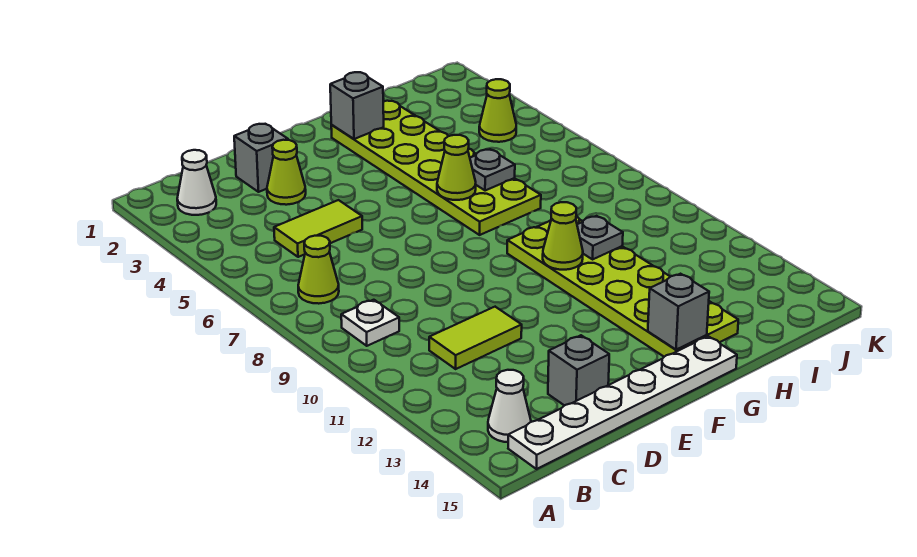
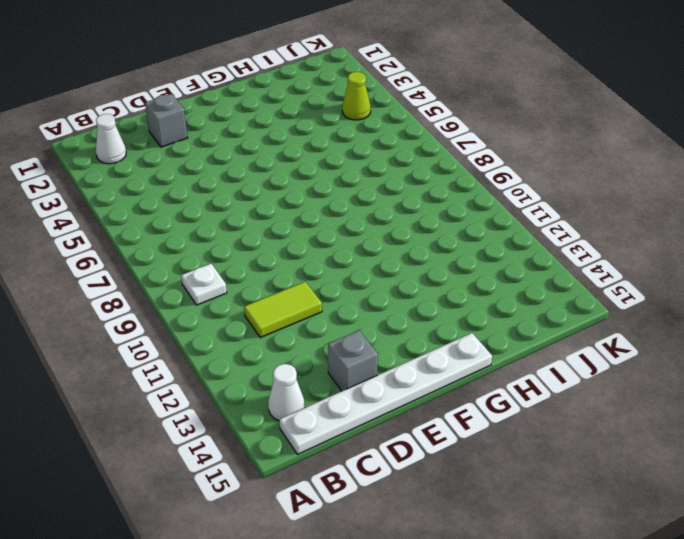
none -> lime cone B7 level 1
none -> lime tile C5:D5 level 1
none -> lime cone D3 level 1

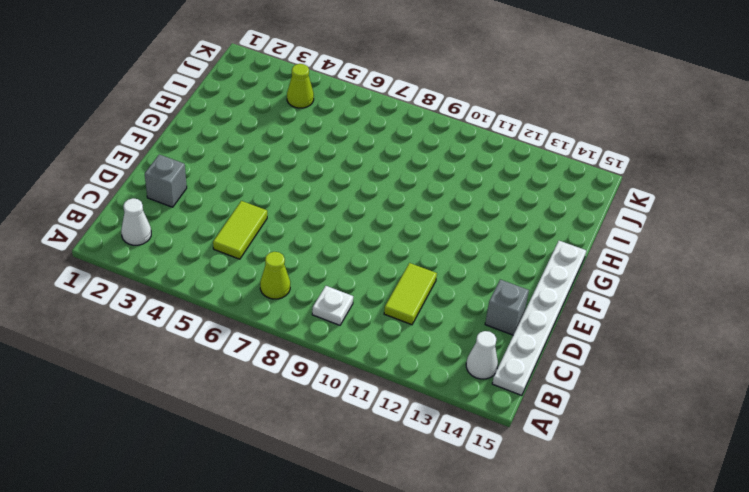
none -> lime cone D3 level 1
none -> lime plate G2:H7 level 1
none -> lime plate G9:H14 level 1

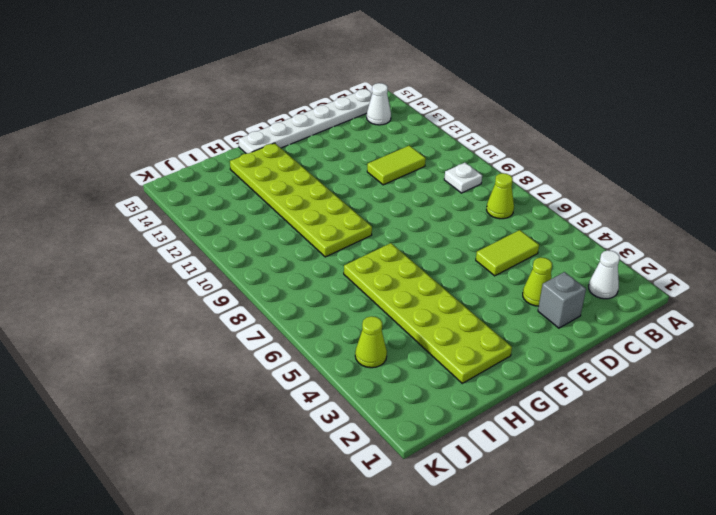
none -> grey brick D14 level 1
none -> grey brick G2 level 2
none -> lime cone G6 level 2

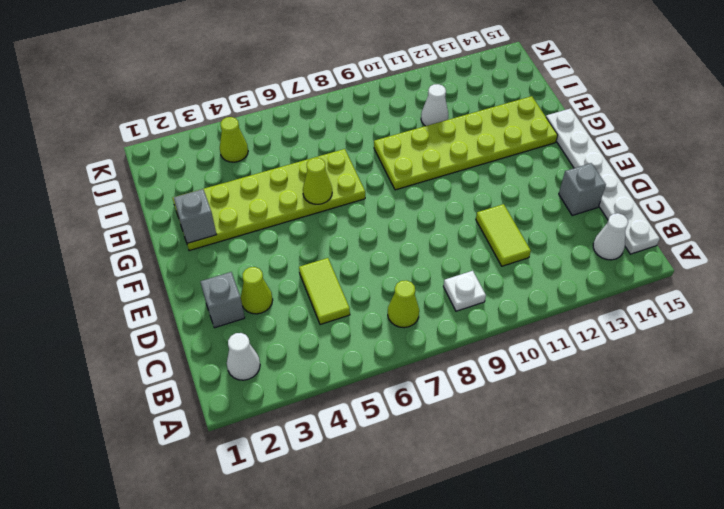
white cone I11 level 1 -> none
none -> lime cone G10 level 2
none -> grey brick G14 level 2
none -> grey plate H6 level 2

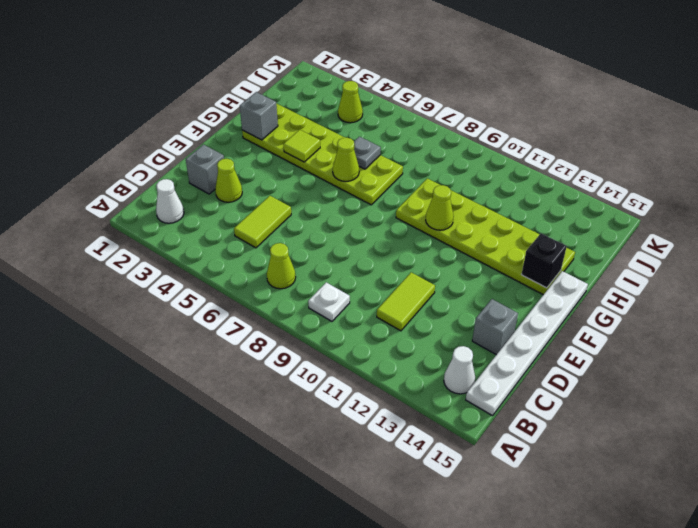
lime tile G4 level 2 -> none
black brick G14 level 2 -> grey brick G14 level 2
none -> grey plate H10 level 2

